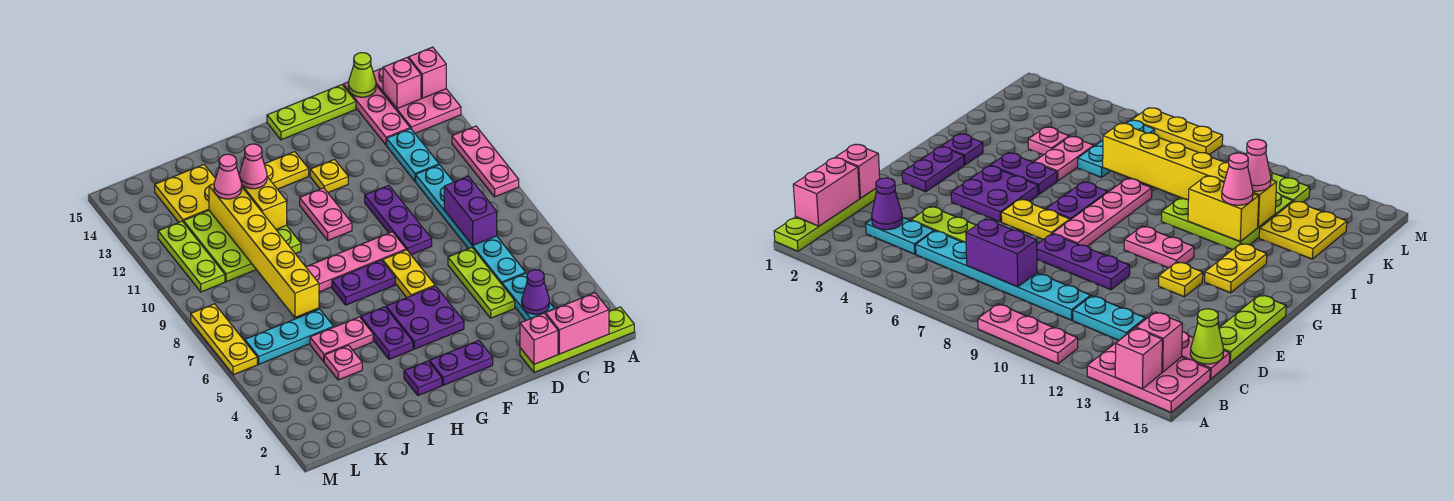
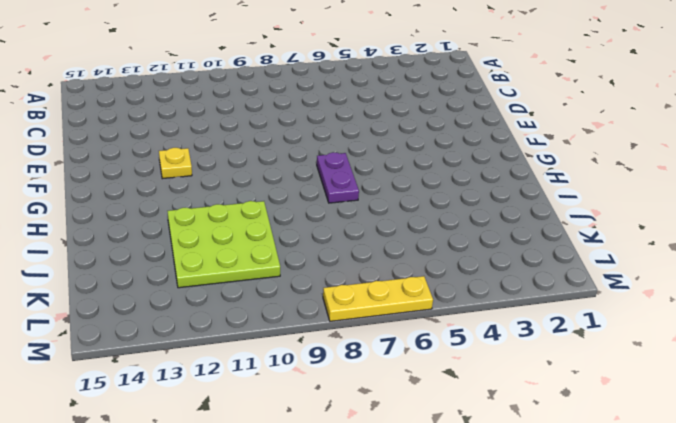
none -> lime plate A1:D1 level 1
none -> pink plate A9:A11 level 1
none -> pink plate A13:B15 level 1
none -> cyan plate C3:C4 level 1

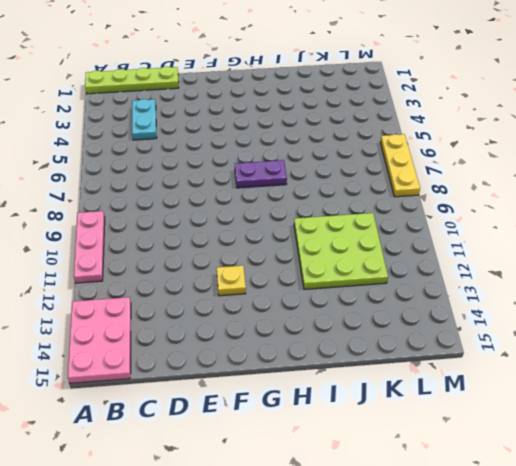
none -> cyan plate C5:C10 level 1
none -> cyan plate C11:C12 level 1
none -> pink plate C13:C15 level 1
none -> lime plate D4:D6 level 1

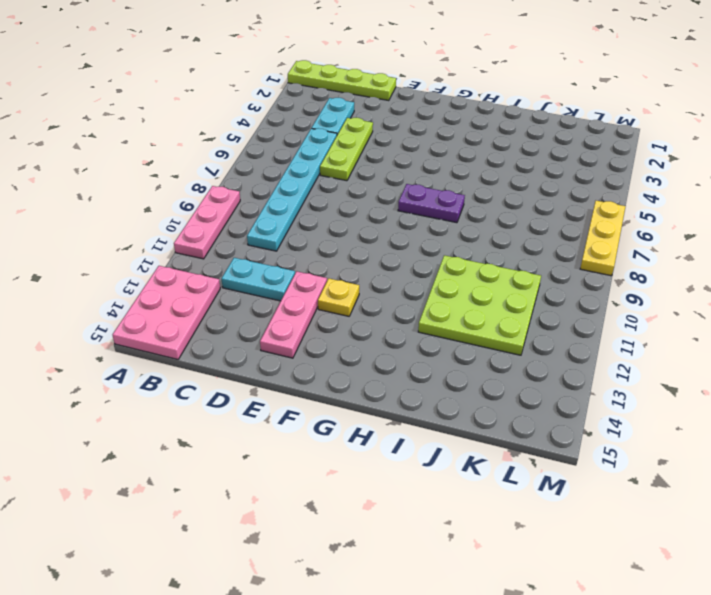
cyan plate C12:D12 level 1 -> cyan plate C11:C12 level 1
pink plate E12:E14 level 1 -> pink plate C13:C15 level 1
none -> lime plate D15:F15 level 1
none -> purple plate E8:E10 level 1
none -> purple plate F2:G2 level 1
none -> purple plate F4:G5 level 1

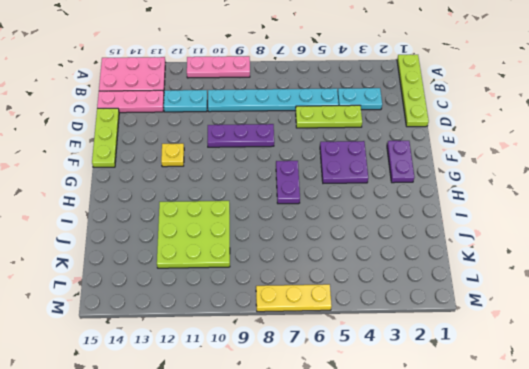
none -> yellow plate F6:F7 level 1
none -> pink plate F8:I8 level 1
none -> pink plate G10:G11 level 1
none -> yellow plate G13:H13 level 1

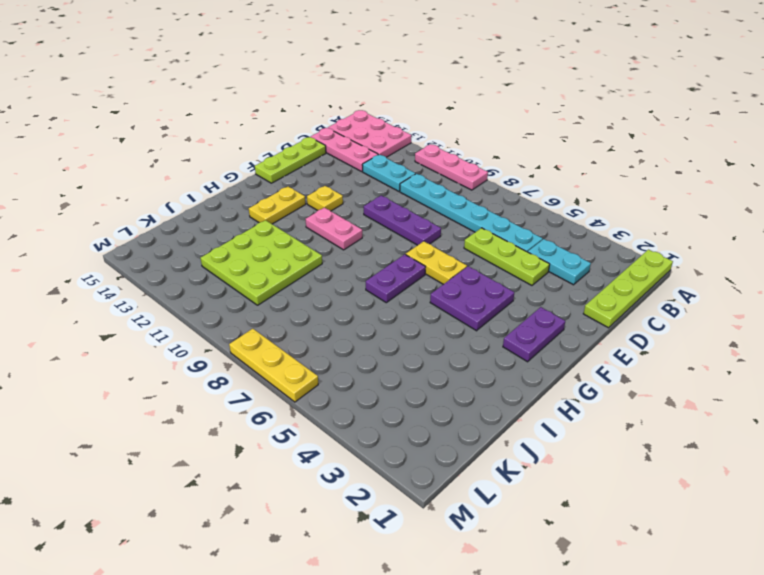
none -> pink plate F8:I8 level 1
none -> purple plate H2 level 1
none -> purple plate H4:H5 level 1
none -> pink plate I5:J5 level 1

